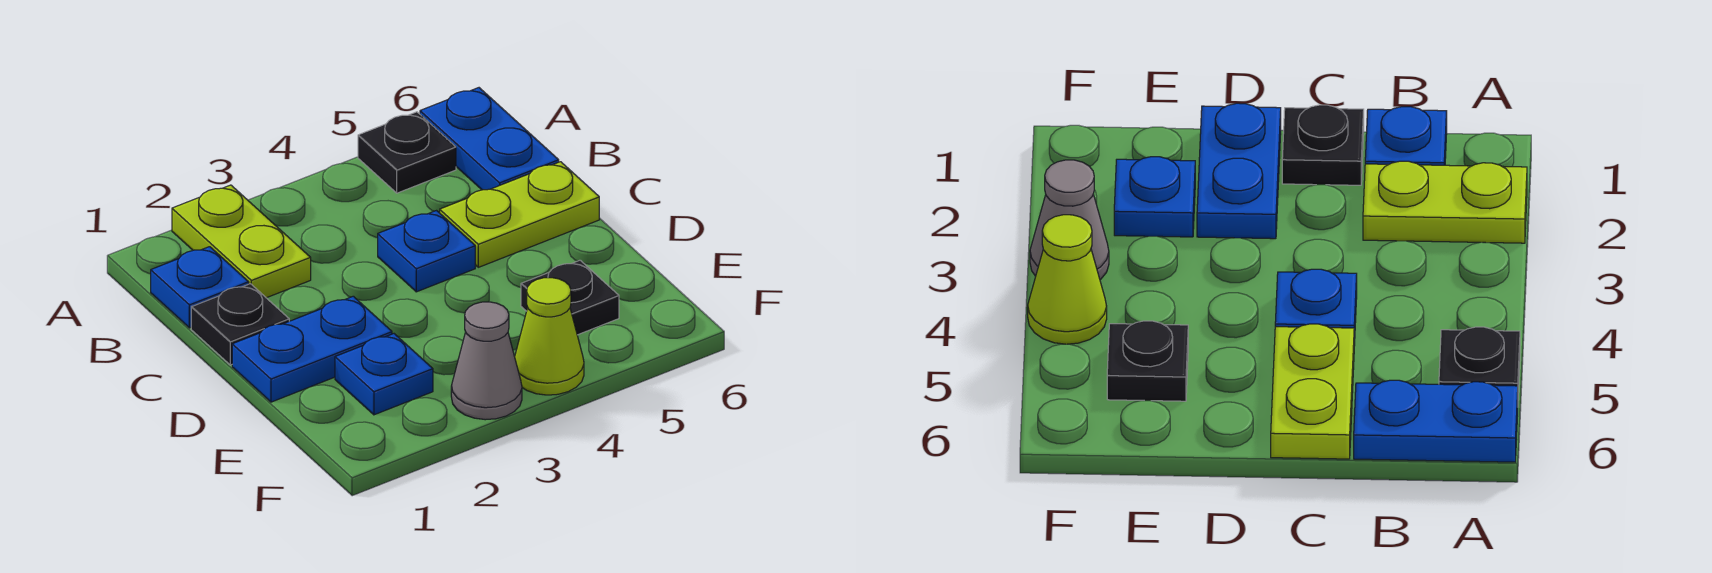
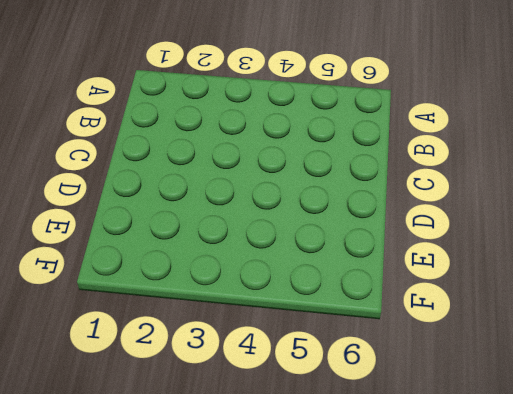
none -> lime plate A2:B2 level 1
none -> black plate A5 level 1
none -> blue plate A6:B6 level 1

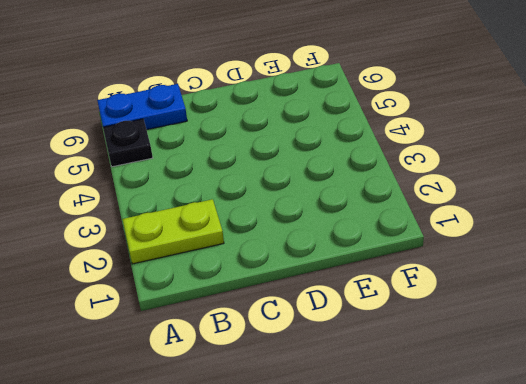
none -> blue plate B1 level 1
none -> black plate C1 level 1
none -> blue plate C4 level 1

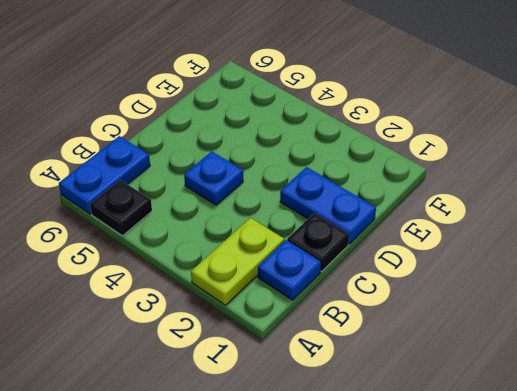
none -> lime plate C5:C6 level 1
none -> blue plate E2 level 1
none -> black plate E5 level 1

